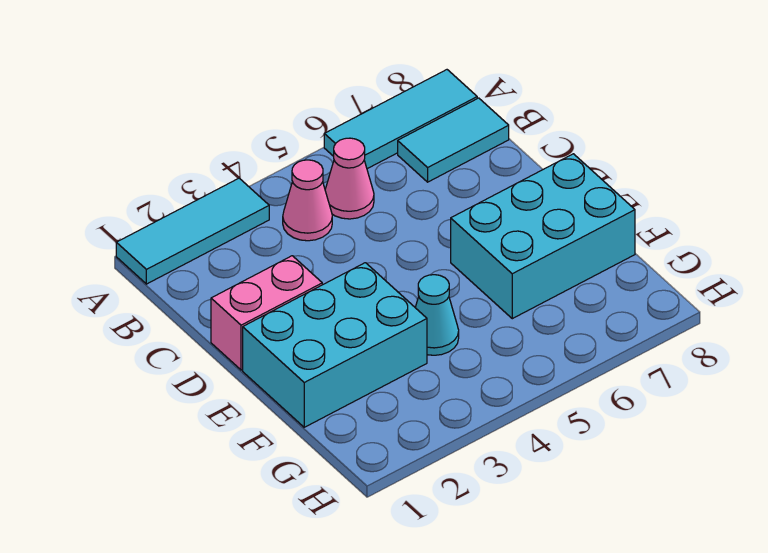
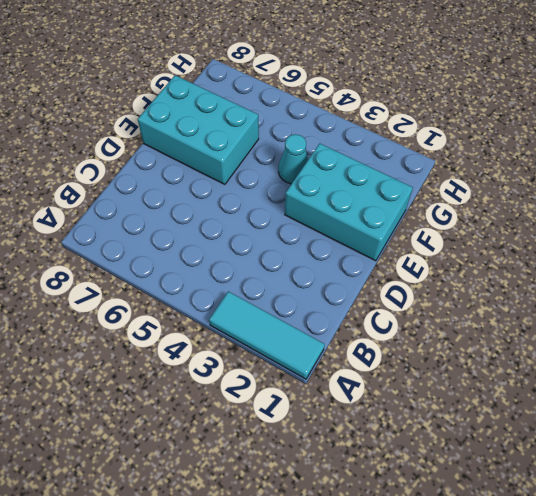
none -> cyan tile A6:A8 level 1
none -> pink cone B4 level 1

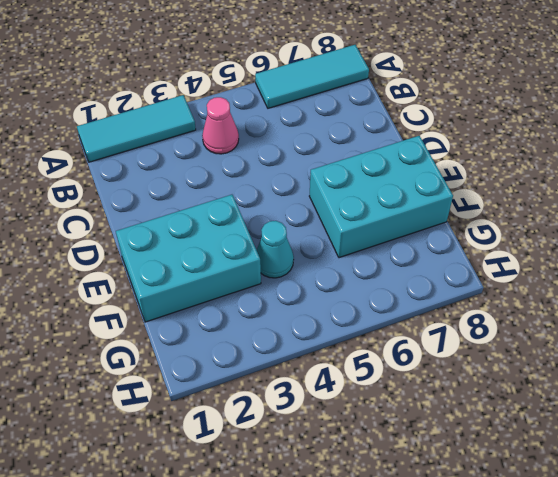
none -> pink cone B5 level 1
none -> cyan tile B7:B8 level 1

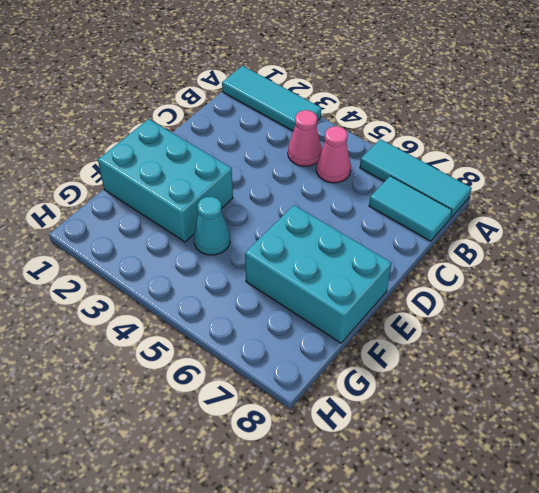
none -> pink brick D1:D2 level 1

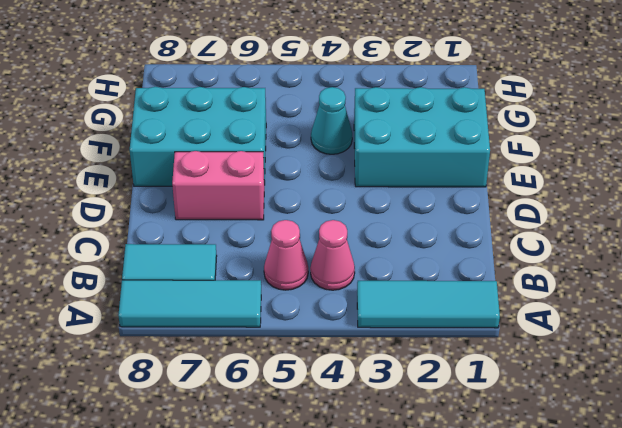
pink brick D6:D7 level 1 -> pink brick D1:D2 level 1

